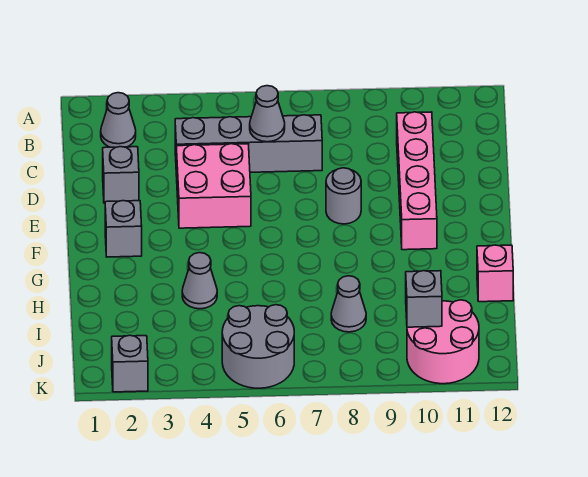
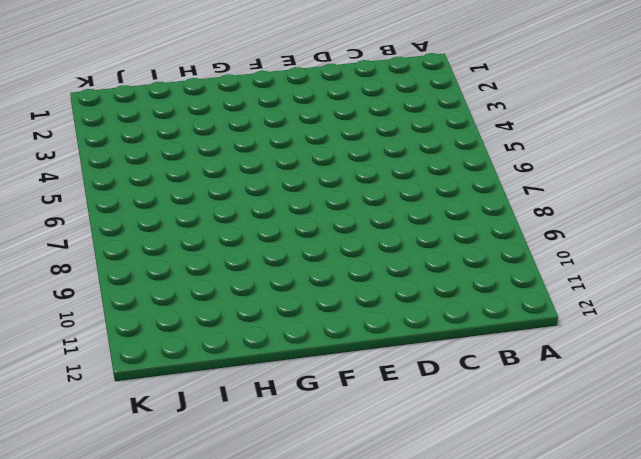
none -> grey cone B2 level 1
none -> grey brick C4:C7 level 1
none -> pink brick C10:F10 level 1

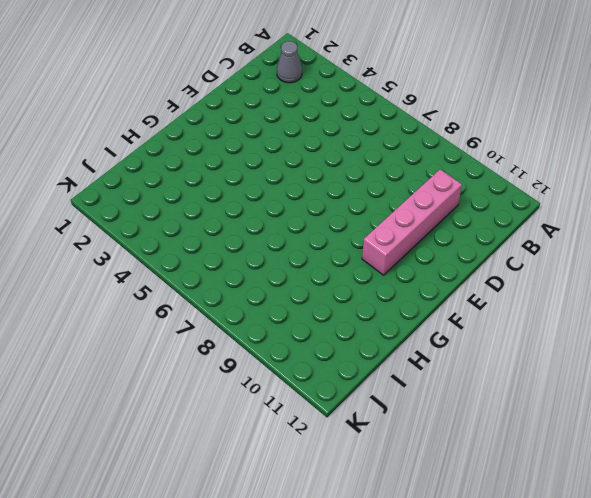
none -> grey brick C4:C7 level 1
none -> grey brick D2 level 1
none -> pink brick D4:E5 level 1

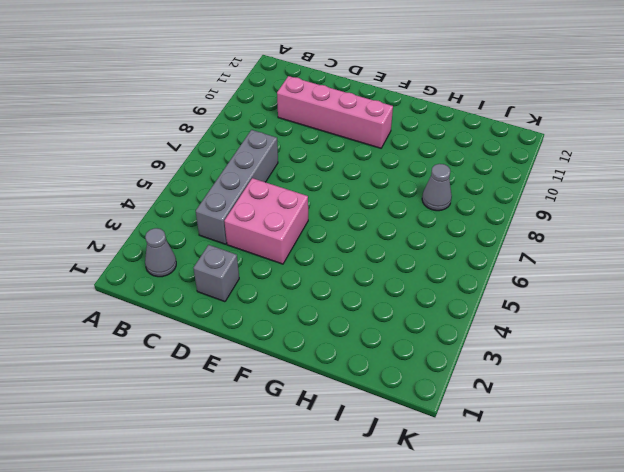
none -> grey round brick E8 level 1
none -> grey brick F2 level 1
none -> grey cone H4 level 1

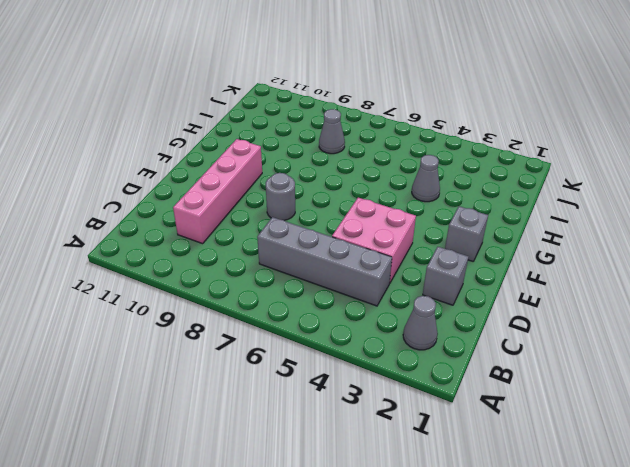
none -> pink brick H12 level 1
none -> grey round brick J5:K6 level 1
none -> pink round brick J10:K11 level 1

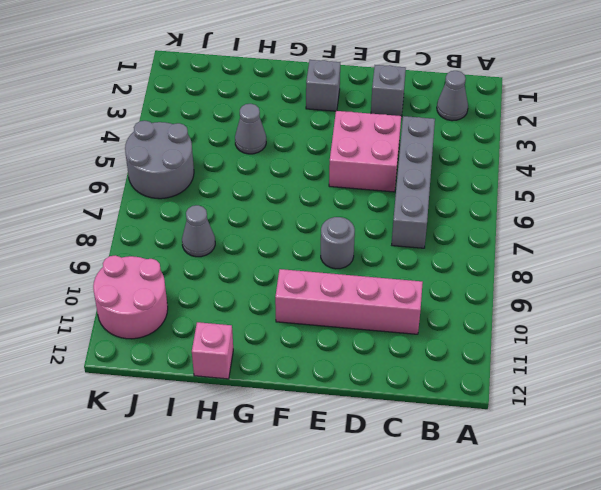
none -> grey brick K2 level 1
none -> grey cone C6 level 2
none -> grey brick J10 level 2

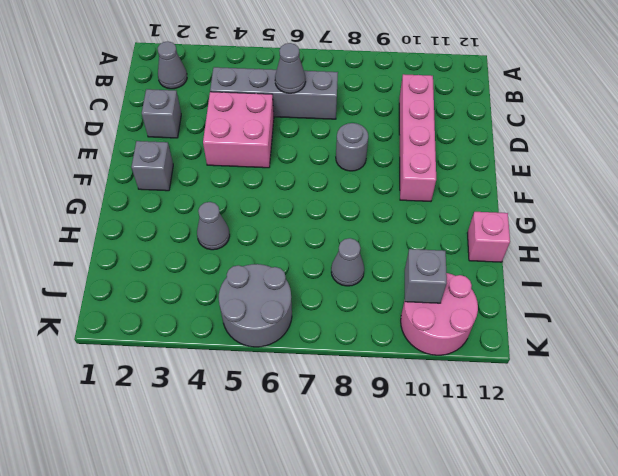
none -> grey brick K2 level 1

